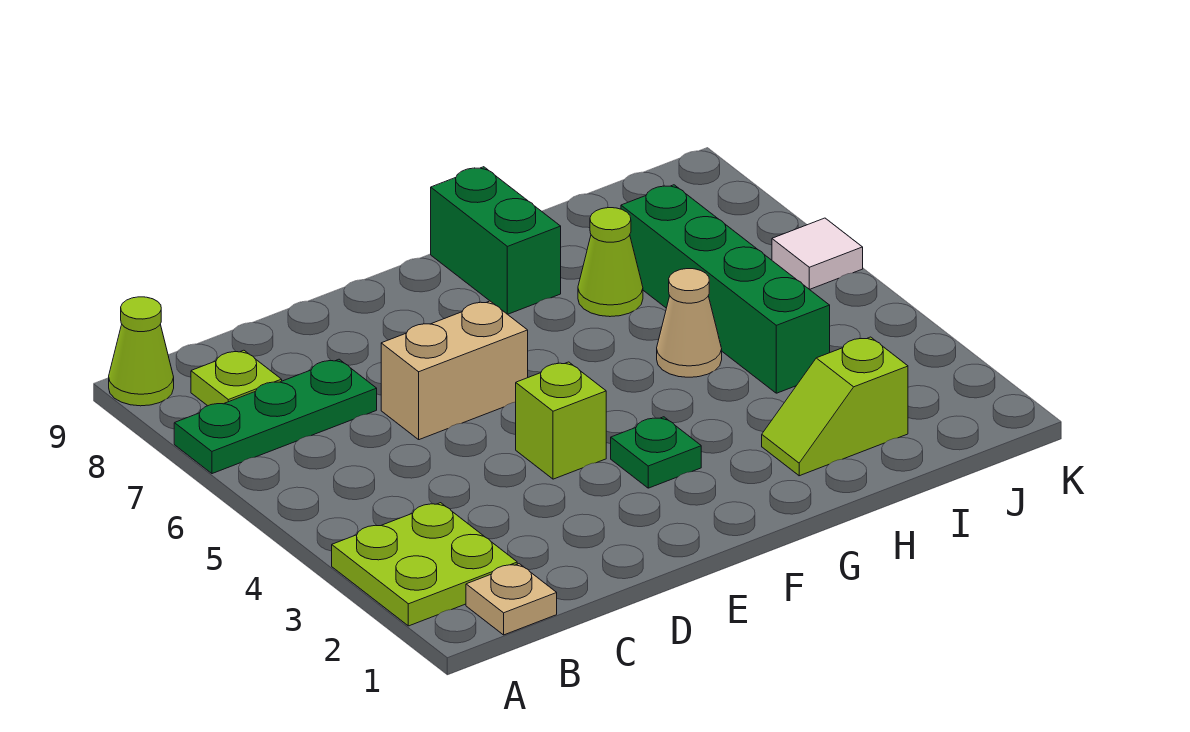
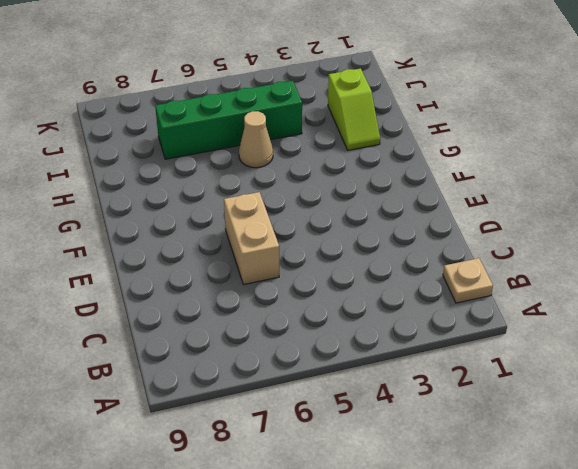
none -> lime plate A2:B3 level 1
none -> green plate A7:C7 level 1
none -> lime cone A9 level 1

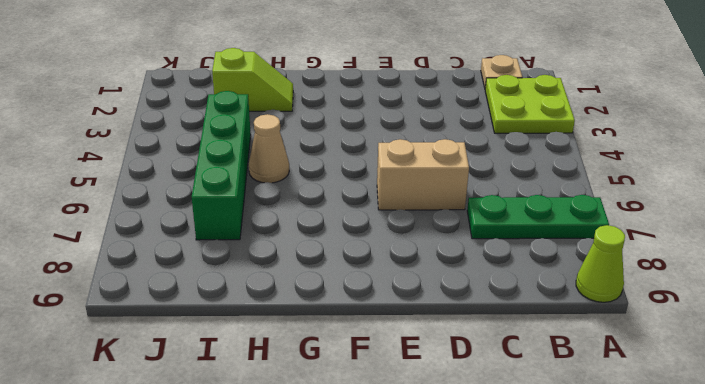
none -> lime plate B8 level 1
none -> lime brick E4 level 1
none -> green plate F3 level 1

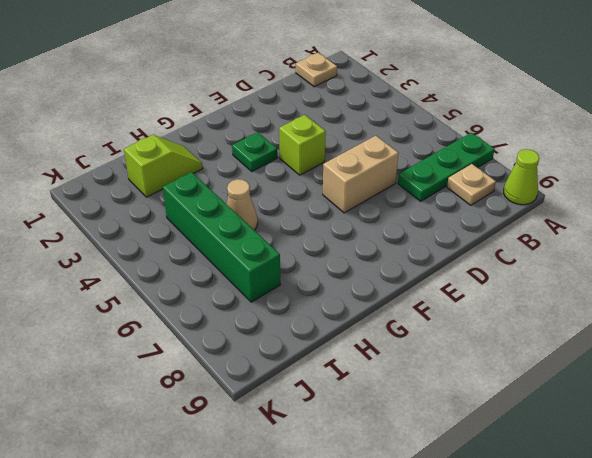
tan plate B8 level 1 -> lime plate B8 level 1
none -> lime plate A2:B3 level 1
none -> green brick G8:G9 level 1
none -> lime cone H7 level 1

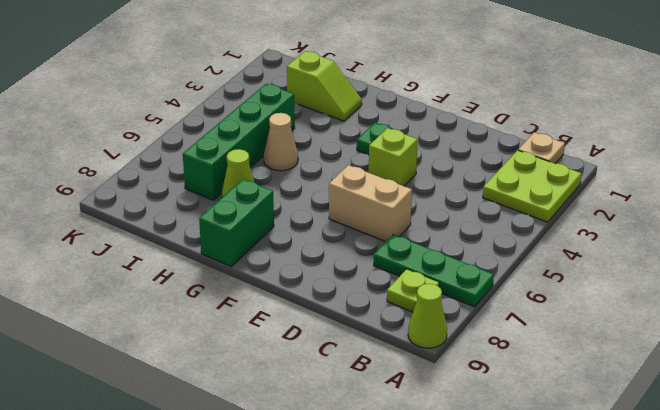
none -> white tile K6 level 1

